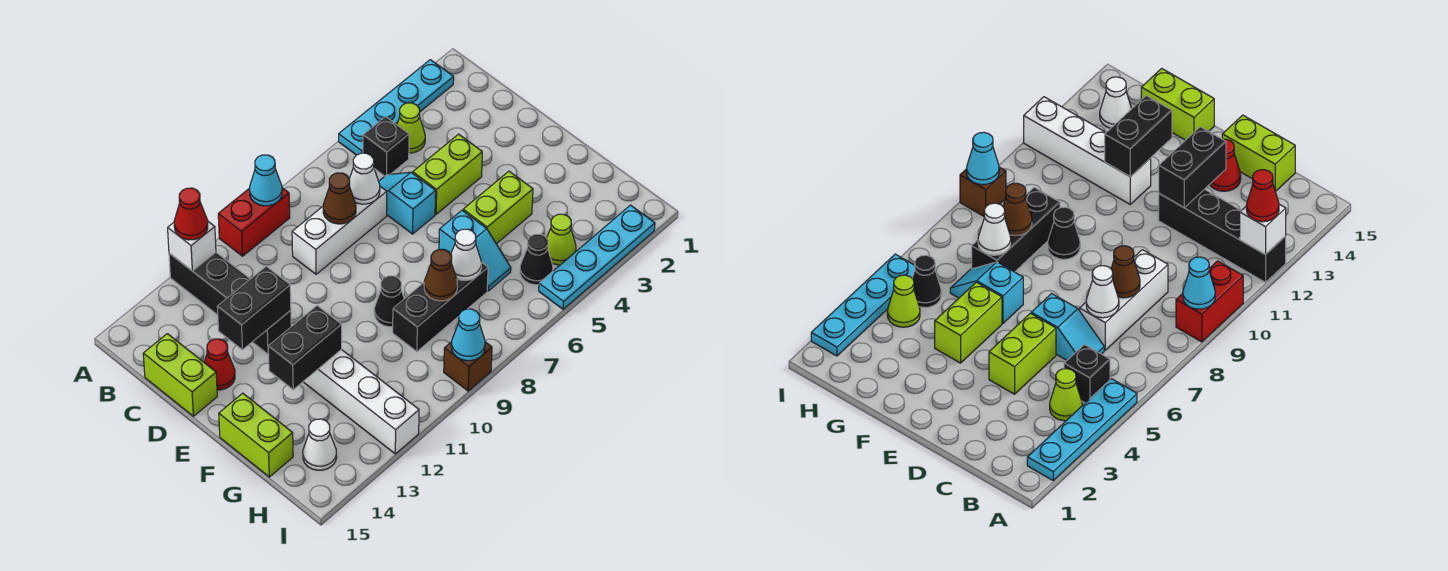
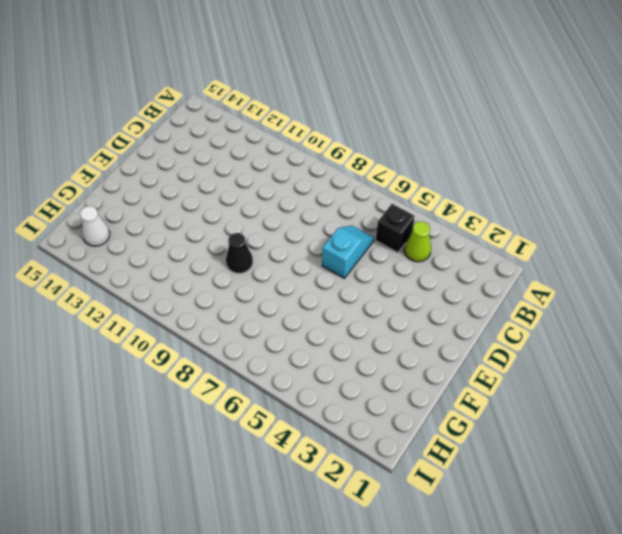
none -> cyan plate A2:A5 level 1
none -> red brick A9:A10 level 1
none -> black brick A12:D12 level 1
none -> white brick C7:C9 level 1

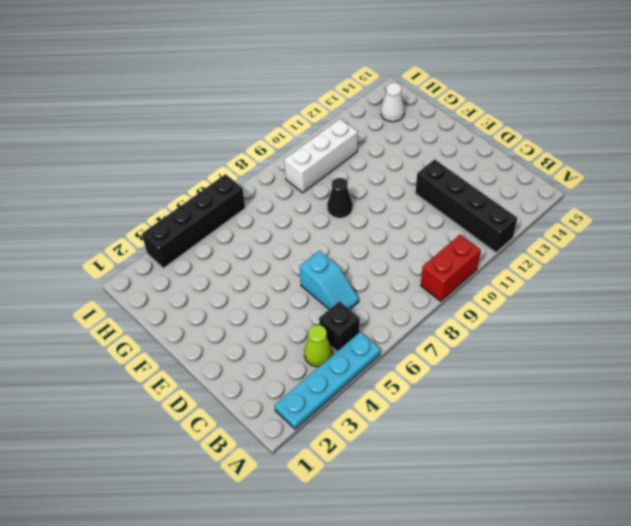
white brick H9:H11 level 1 -> white brick C7:C9 level 1
black brick I3:I6 level 1 -> cyan plate I2:I5 level 1
none -> lime brick C15:D15 level 1
none -> lime brick D4:D5 level 1
none -> red cone D14 level 1
none -> lime brick F4:F5 level 1

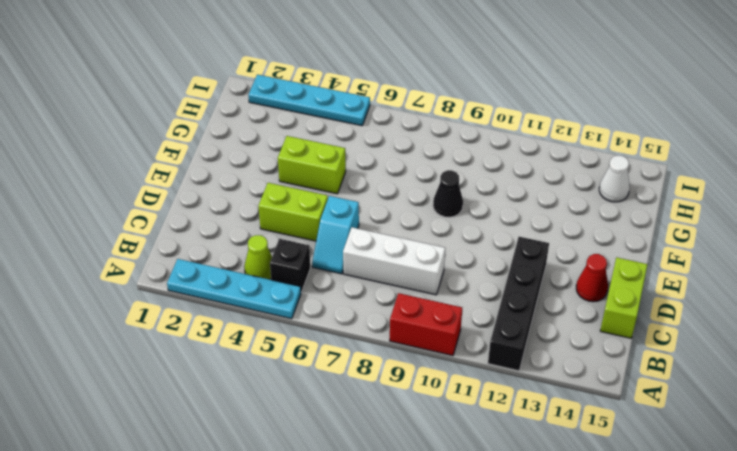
none -> cyan slope F6:G6 level 1 top F
none -> white brick F12:I12 level 1
none -> lime brick F15:G15 level 1
none -> black brick G7:G9 level 1

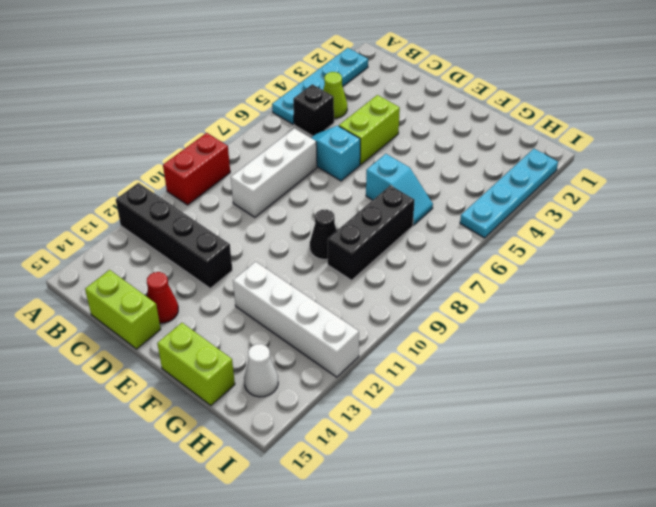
none -> lime brick F4:F5 level 1
none -> lime cone H4 level 1
none -> black cone H5 level 1
none -> brown brick I9 level 1

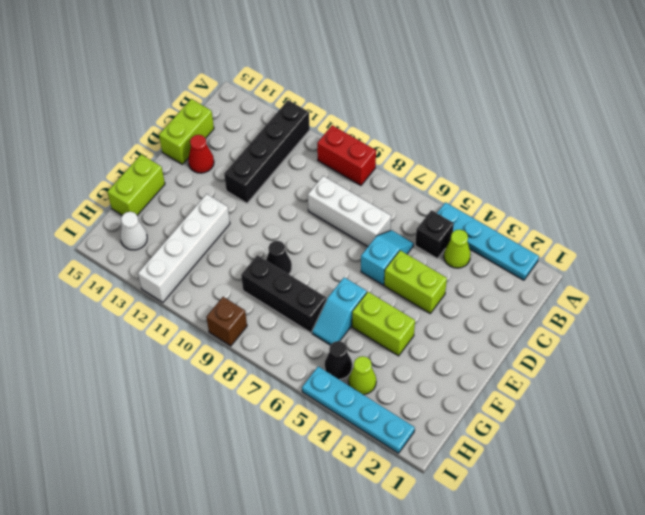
none -> cyan cone A9 level 2
none -> white brick A12 level 2
none -> white cone C7 level 2
none -> brown cone C8 level 2

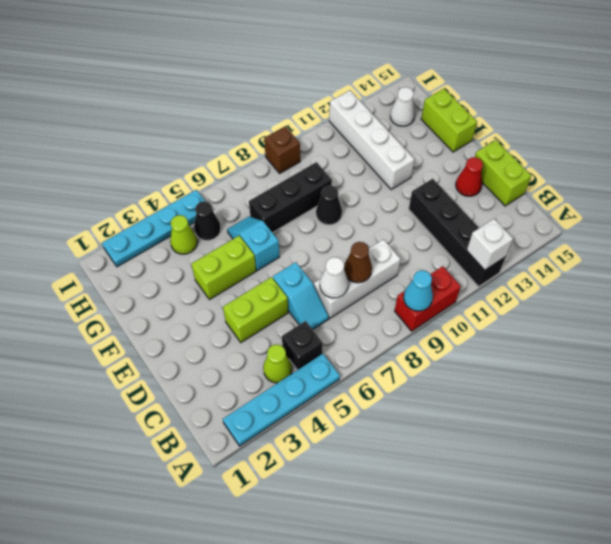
none -> black brick D12:D13 level 2
none -> black brick F12:F13 level 2
none -> white cone G7 level 2
none -> brown cone G8 level 2

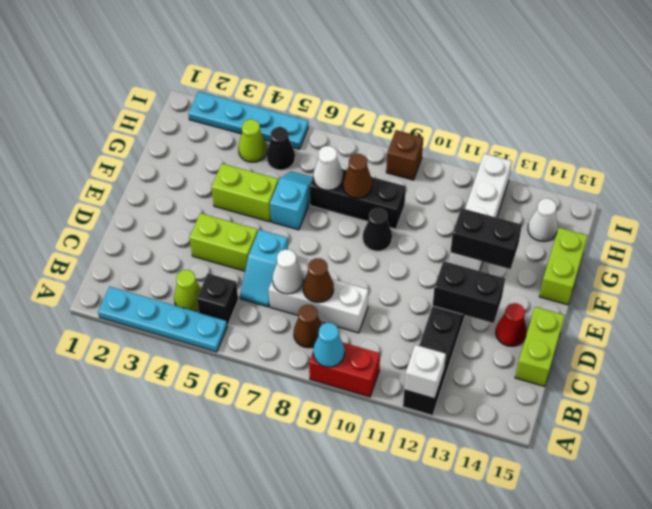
brown cone B8 level 1 -> none
none -> cyan cone I9 level 2
none -> red cone A12 level 3

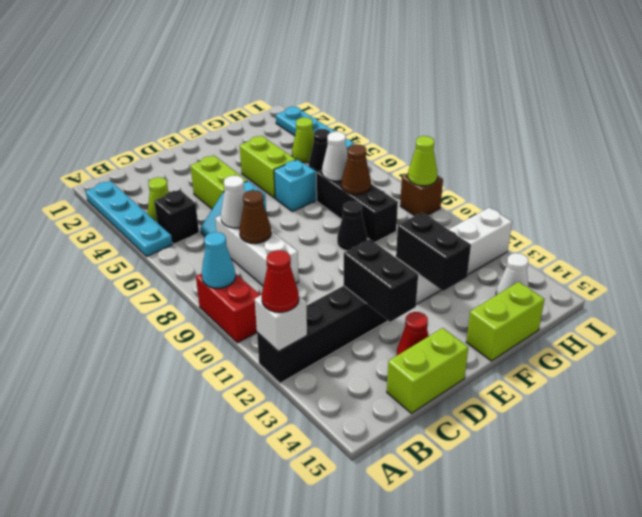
lime cone I9 level 2 -> cyan cone I9 level 2

